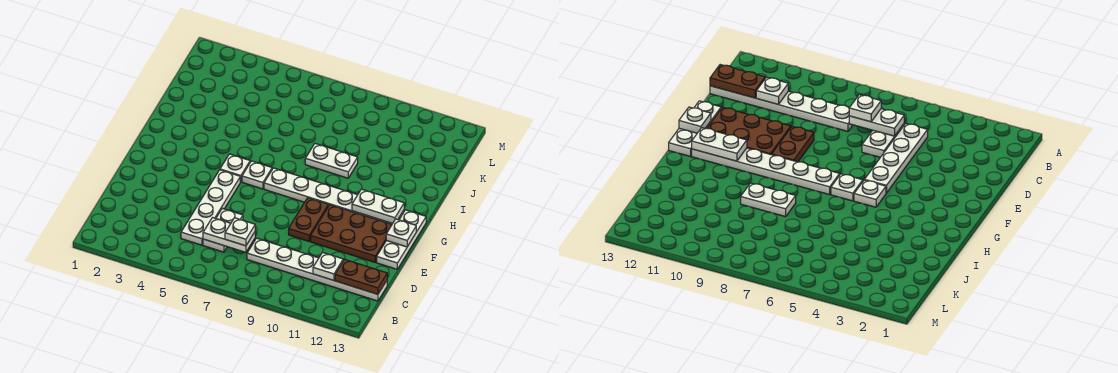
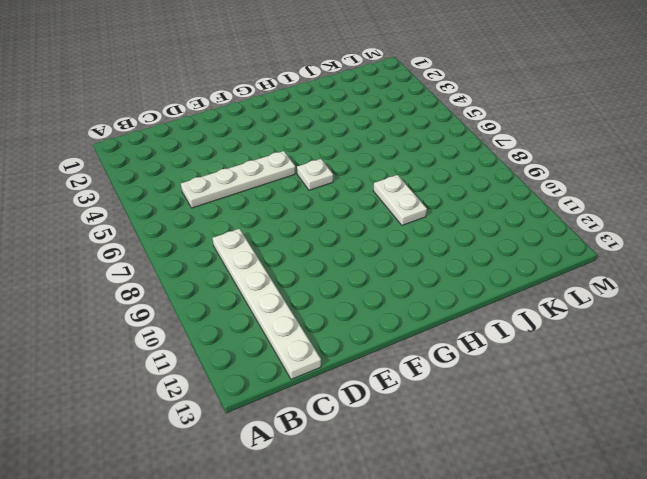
none -> white plate C6:D6 level 1
none -> brown plate E9:F9 level 1
none -> brown plate E10:F12 level 1

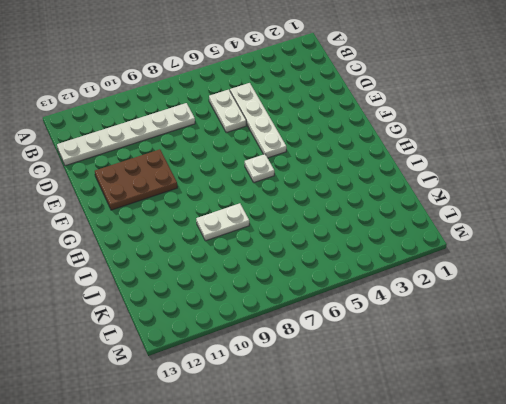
none -> brown plate E9:F9 level 1
none -> white plate E13:G13 level 1
none -> white plate G5 level 1

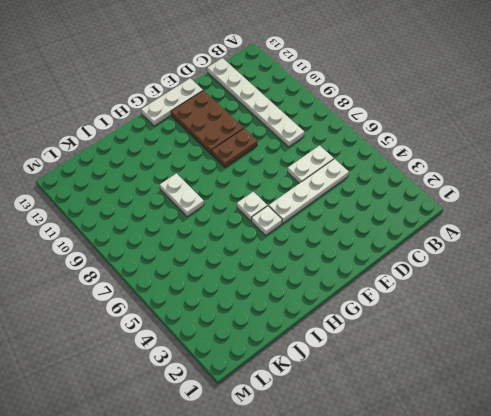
none -> white plate G7:G12 level 1
none -> white plate C6:C7 level 2
none -> white plate C11 level 2

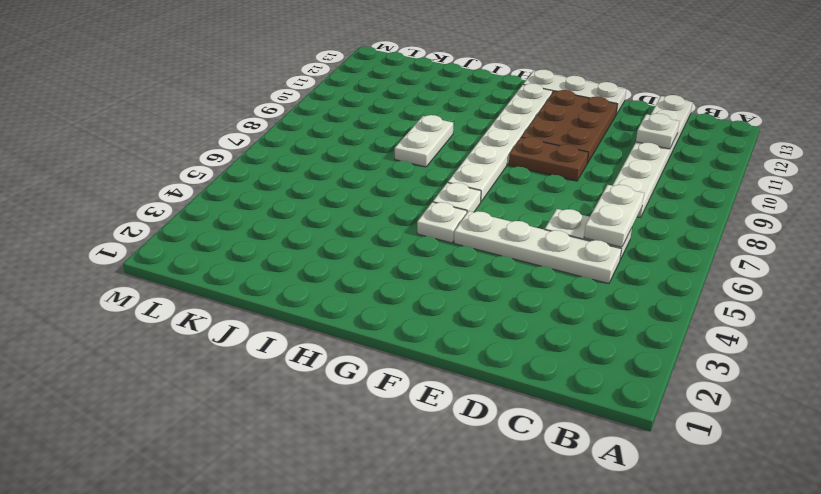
none -> brown plate C12:C13 level 2
none -> white plate F13 level 2
none -> white plate G11:G12 level 2

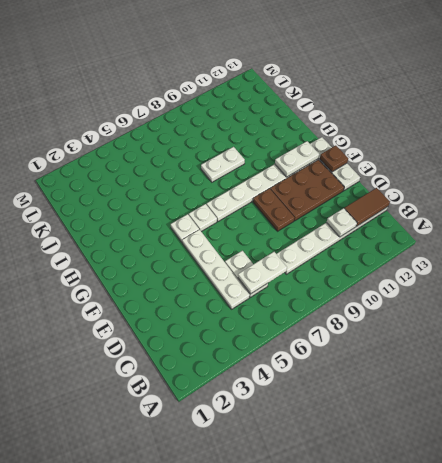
brown tile C12:C13 level 2 -> brown plate C12:C13 level 2
brown plate F13 level 2 -> white plate F13 level 2
none -> white plate C7 level 3

